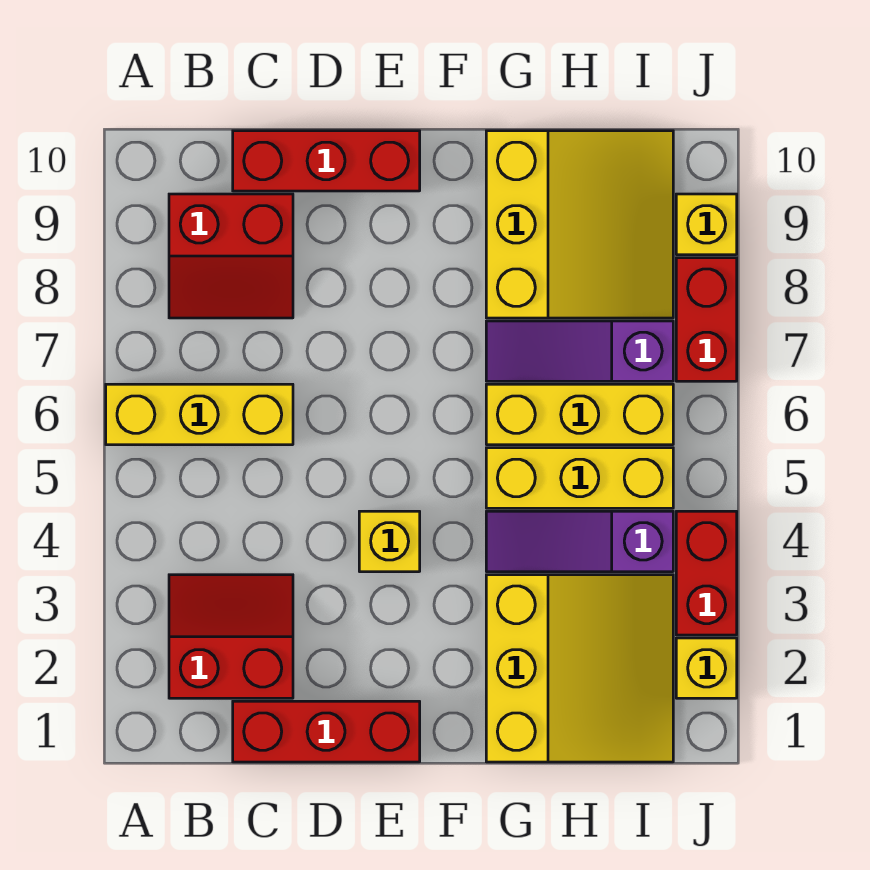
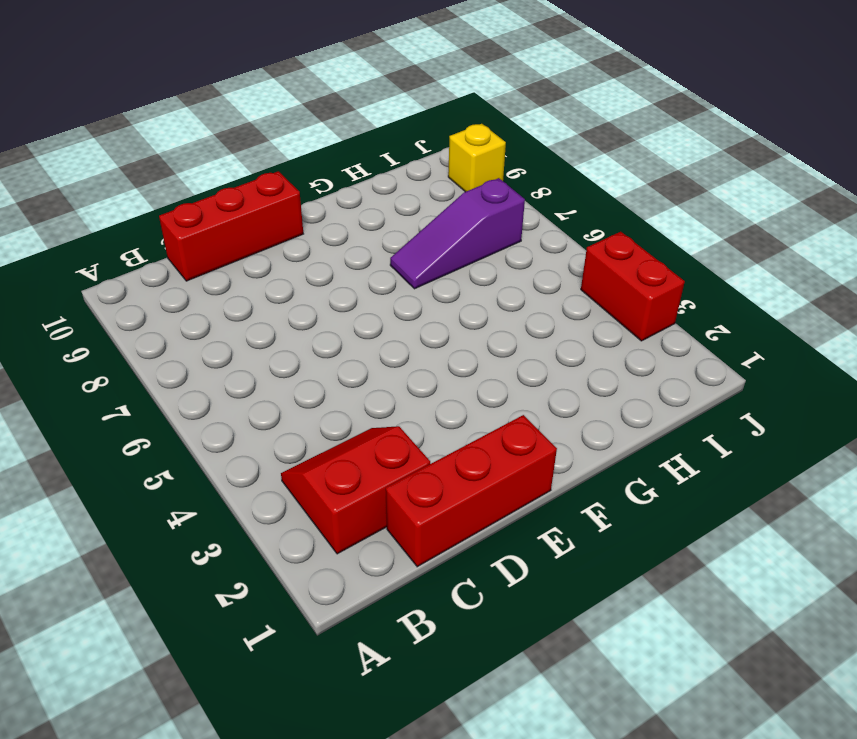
none -> yellow brick A6:C6 level 1
none -> red slope B8:C9 level 1 top 9
none -> yellow brick E4 level 1

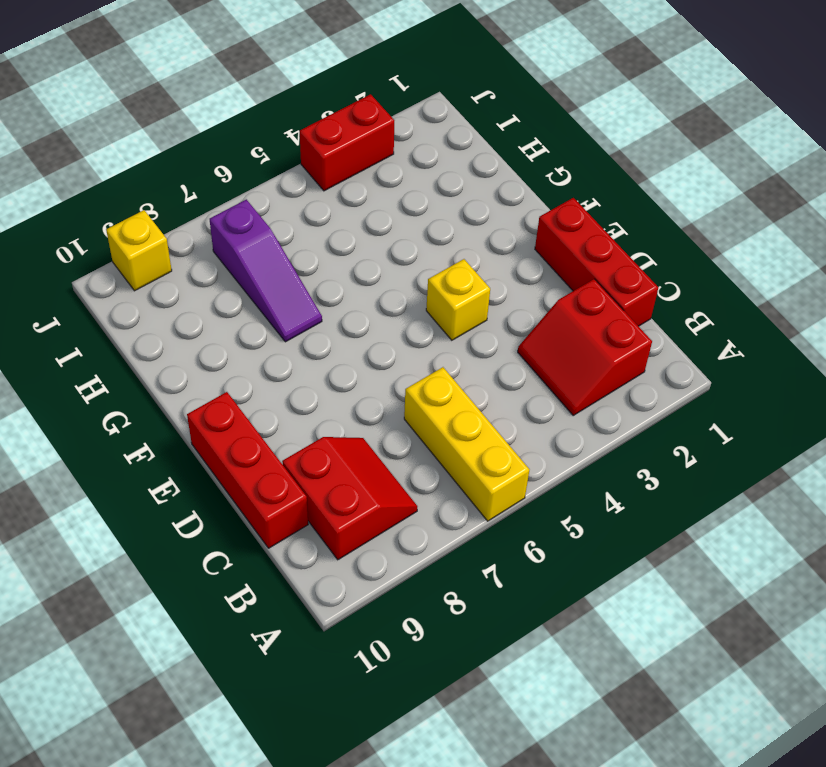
none -> yellow slope G1:I3 level 1 top G
none -> purple slope G4:I4 level 1 top I
none -> yellow brick G5:I5 level 1

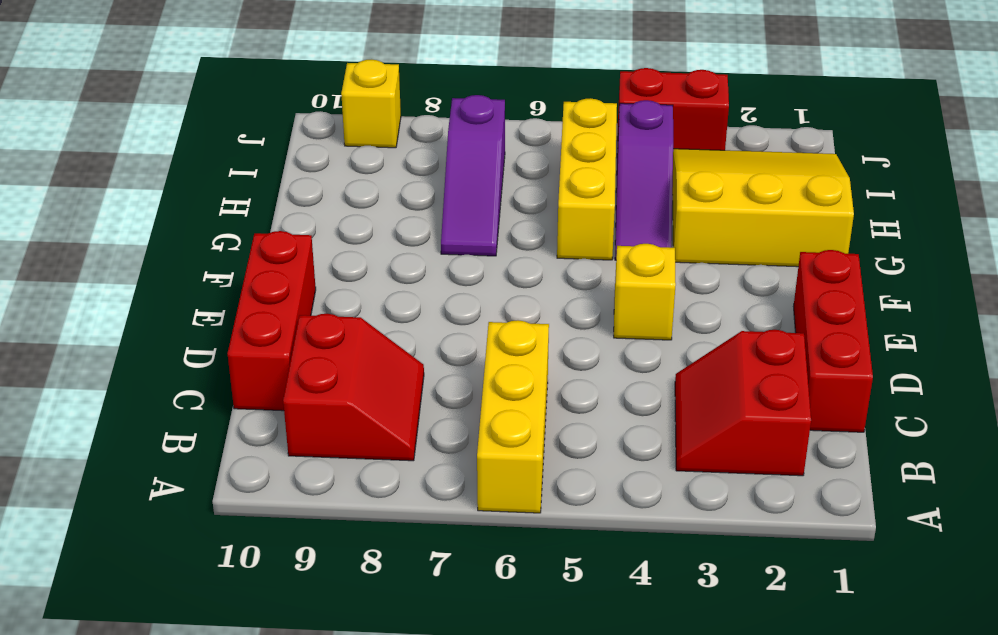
none -> yellow brick G6:I6 level 1
none -> yellow slope G8:I10 level 1 top G
none -> yellow brick J2 level 1

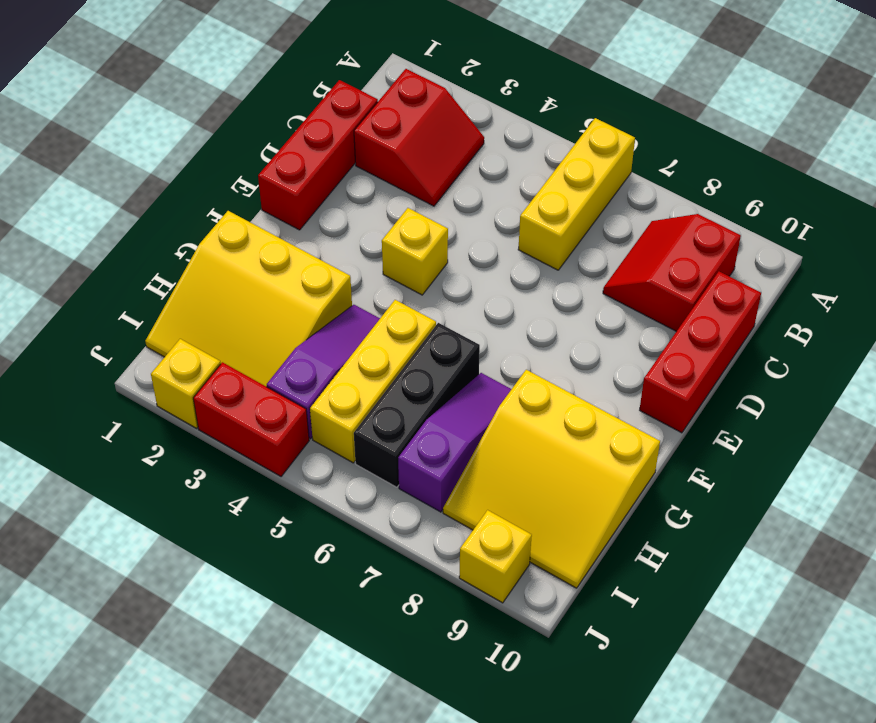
black brick G6:I6 level 1 -> yellow brick G6:I6 level 1
none -> red brick J7:J8 level 1

